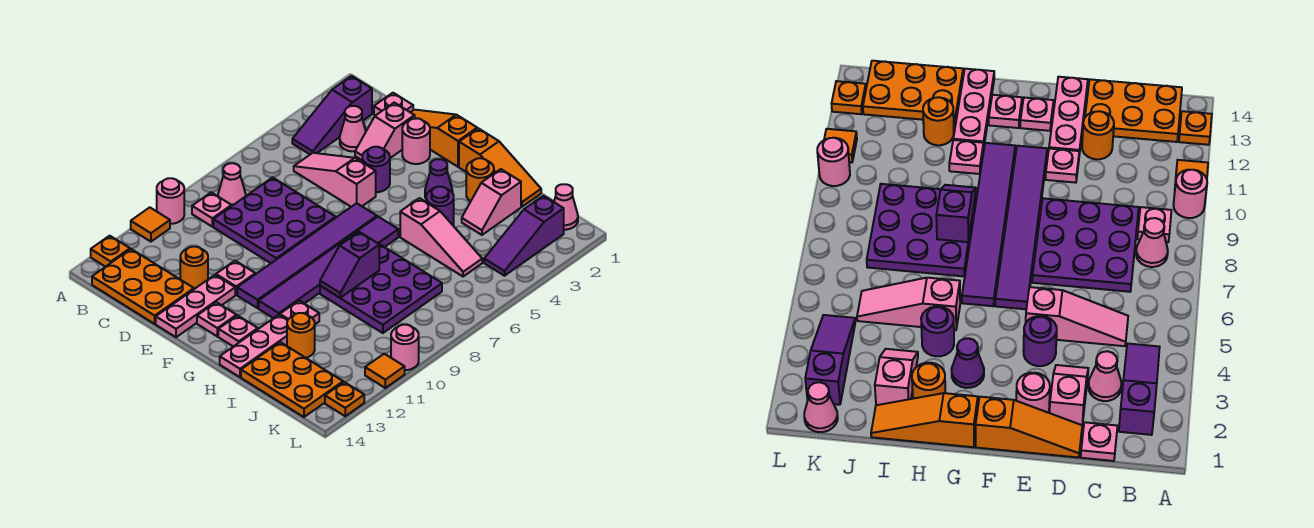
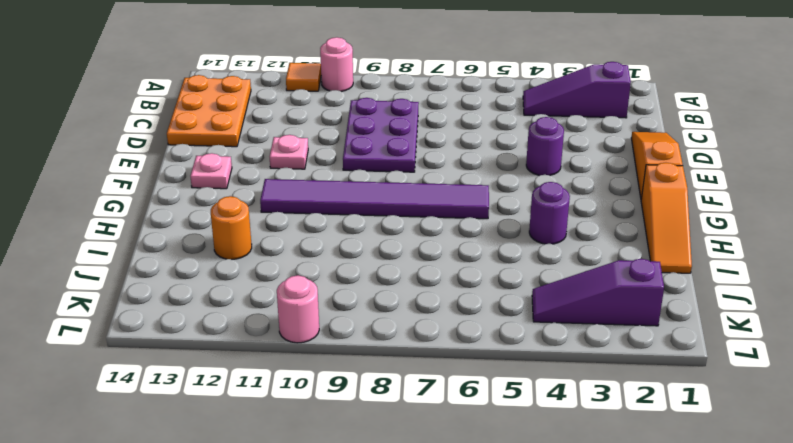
purple plate C8:E9 level 1 -> purple plate C7:E9 level 1
none -> orange plate A13 level 1
none -> pink cone B8 level 1
none -> pink plate B9 level 1
none -> pink plate C1 level 1

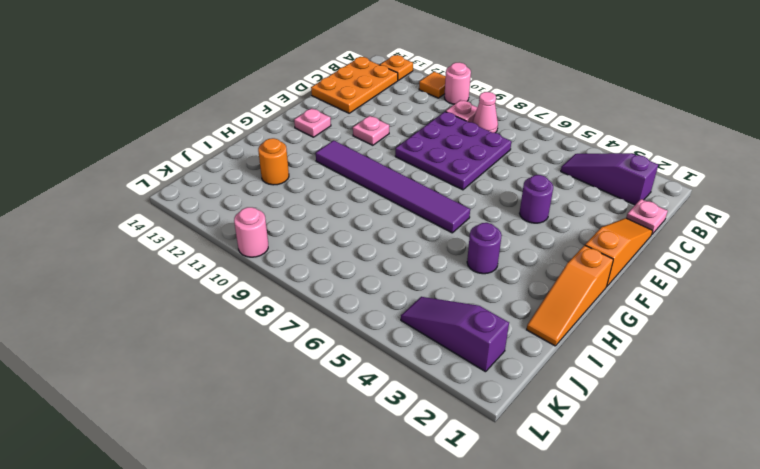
none -> pink cone C3 level 1
none -> pink slope C5:E5 level 1 top E
none -> pink slope D2:D3 level 1 top 2
none -> orange round brick D12 level 1

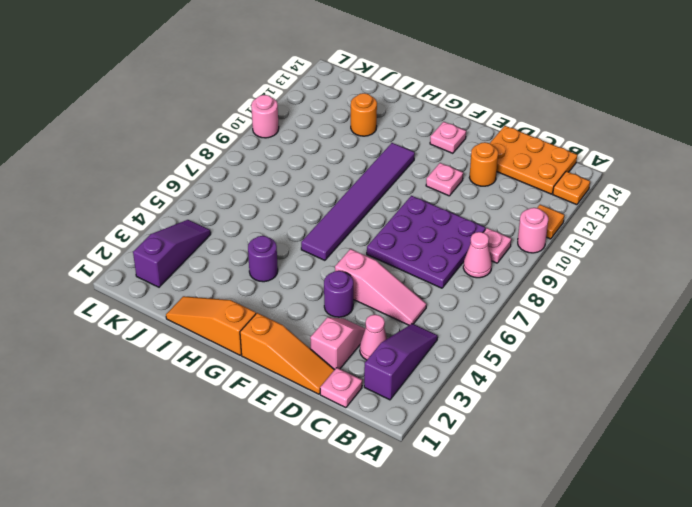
none -> pink round brick E2 level 1
none -> pink plate E12:E14 level 1
none -> purple tile F6:F11 level 1
none -> purple cone G3 level 1

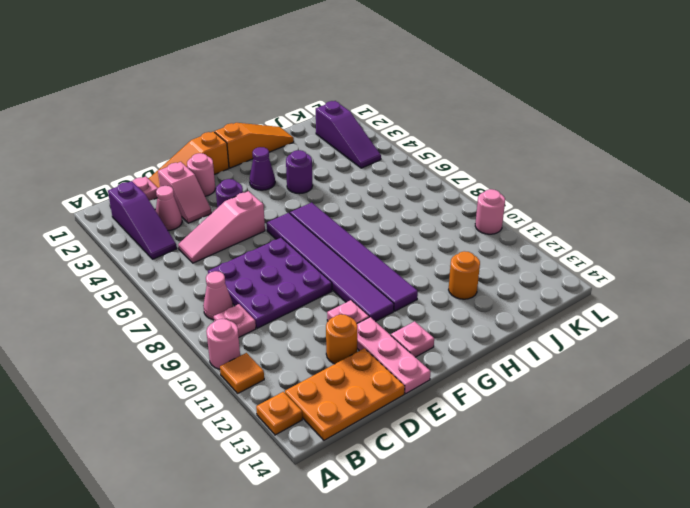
none -> pink plate G13 level 1
none -> orange round brick H2 level 1
none -> pink slope H5:J5 level 1 top H
none -> purple plate H7:J9 level 1

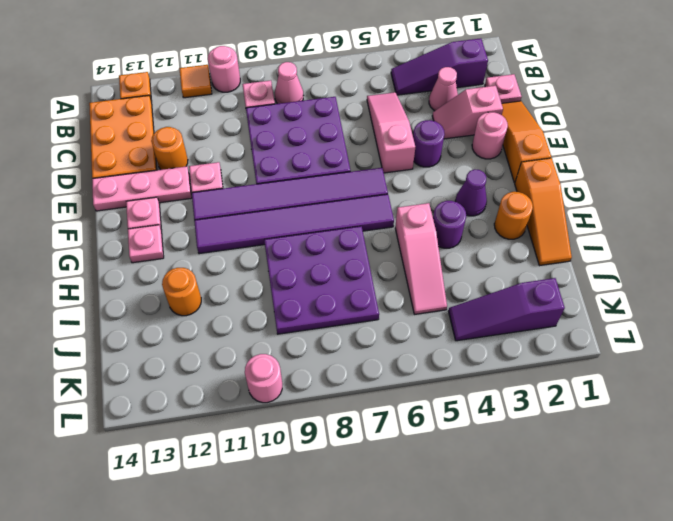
none -> pink plate H11 level 1
none -> pink plate H12:H14 level 1
none -> pink slope I2:I3 level 1 top 2
none -> orange plate I13:K14 level 1

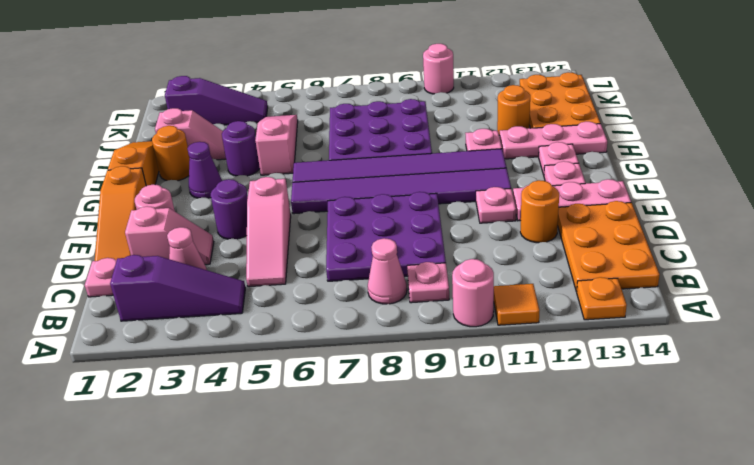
none -> pink cone K1 level 1
none -> orange tile L11 level 1
none -> orange plate L13 level 1
none -> purple slope H8:H9 level 2 top 8

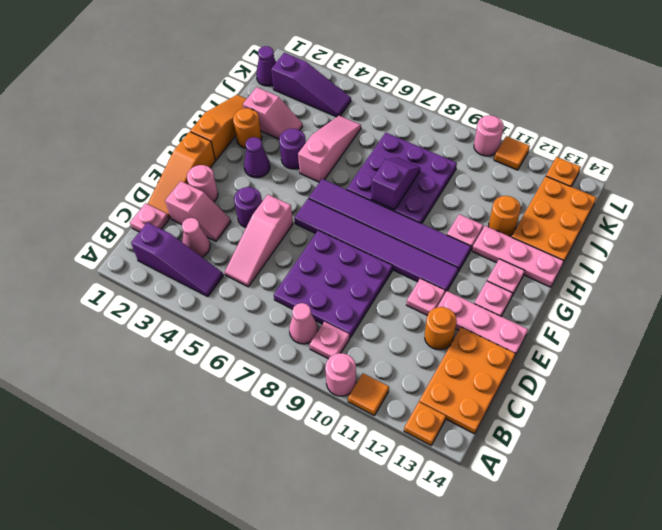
purple slope H8:I8 level 2 top H -> purple slope H8:H9 level 2 top 8
purple cone K1 level 1 -> pink cone K1 level 1

